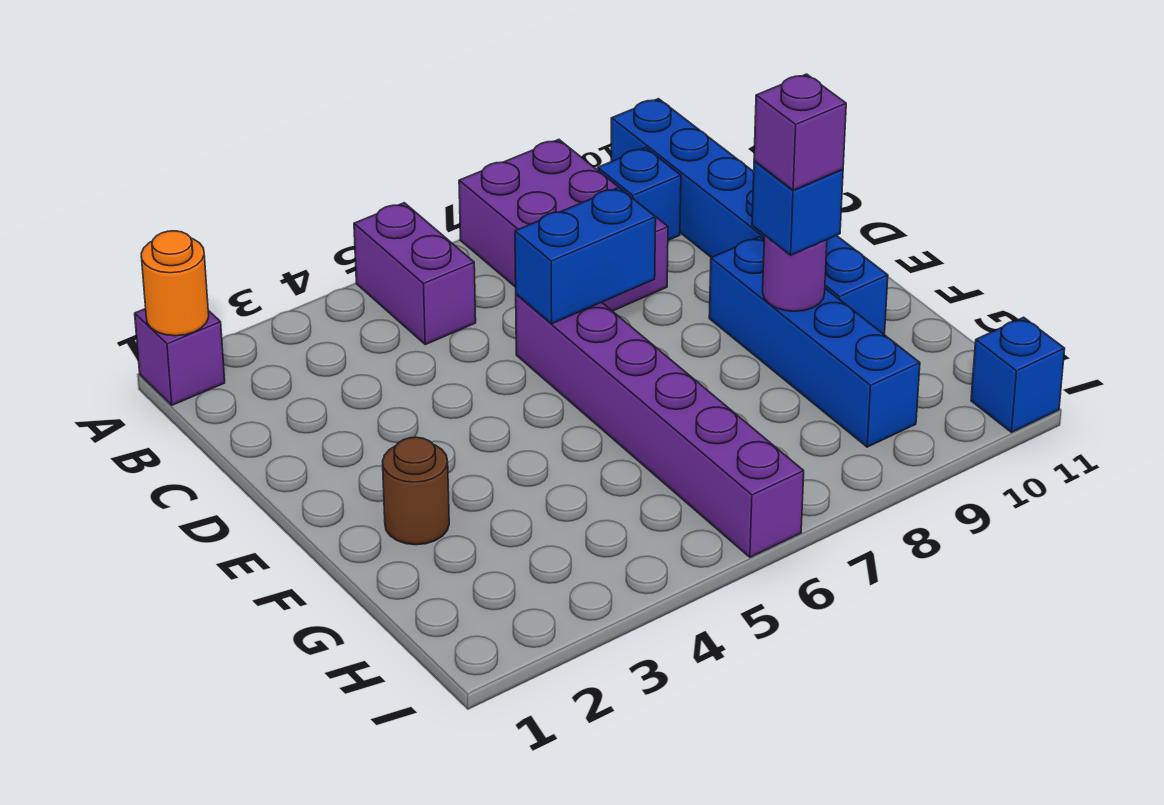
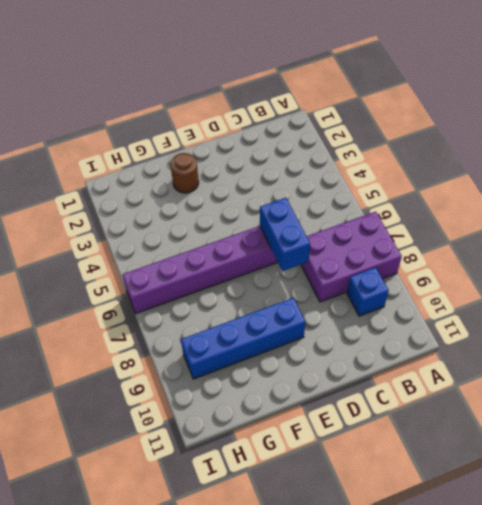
none -> purple brick A1 level 1
none -> purple brick A5:B5 level 1
none -> blue brick A10:F10 level 1

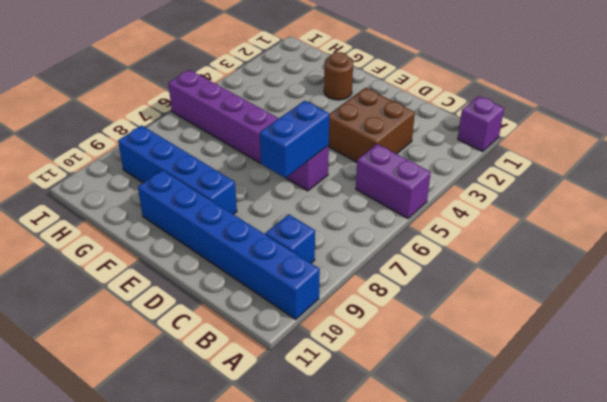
brown brick C3:D4 level 1 -> none
none -> purple brick A7:C8 level 1
none -> blue brick I11 level 1
none -> orange round brick A1 level 2

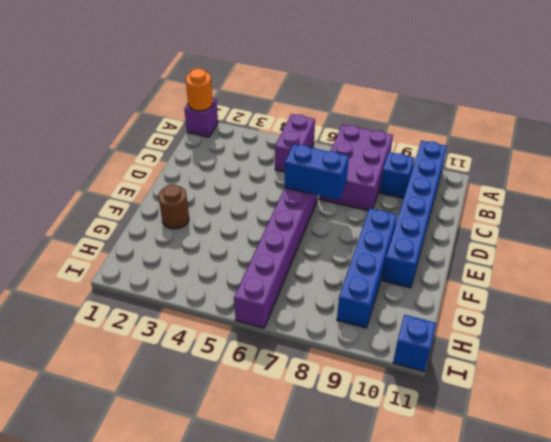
none -> purple round brick F9 level 2
none -> blue brick F9 level 3
none -> purple brick F9 level 4

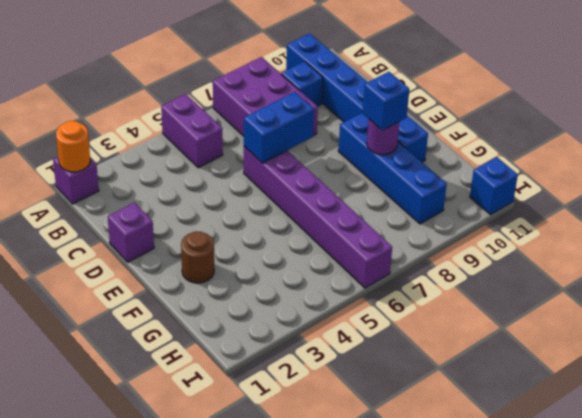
purple brick D1 level 1 -> purple brick F9 level 4

